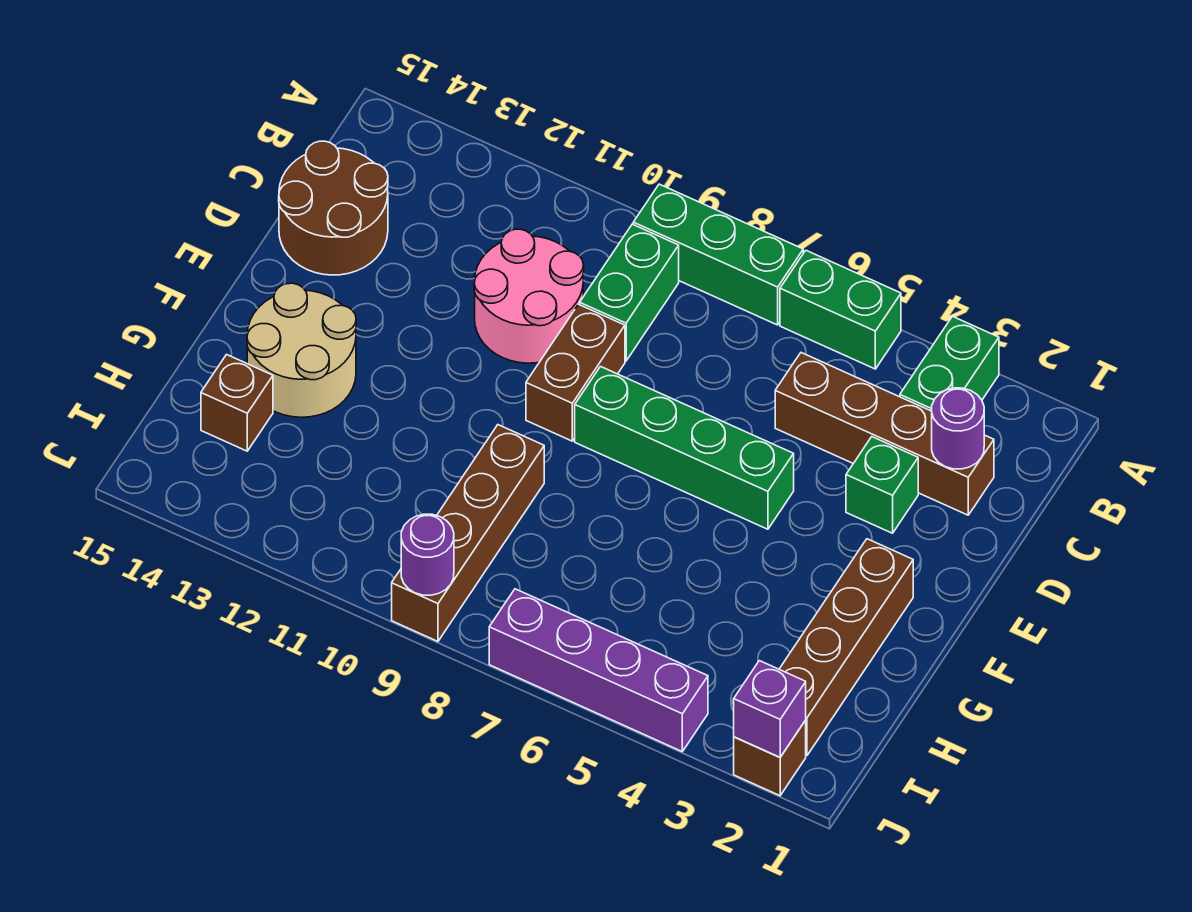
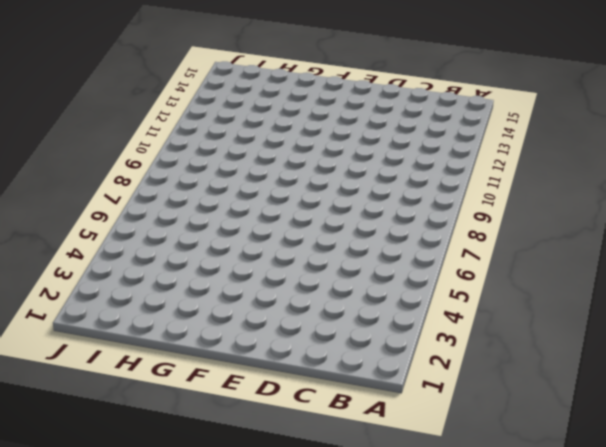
none -> green brick A3:B3 level 1
none -> green brick A5:A6 level 1
none -> green brick A7:A9 level 1

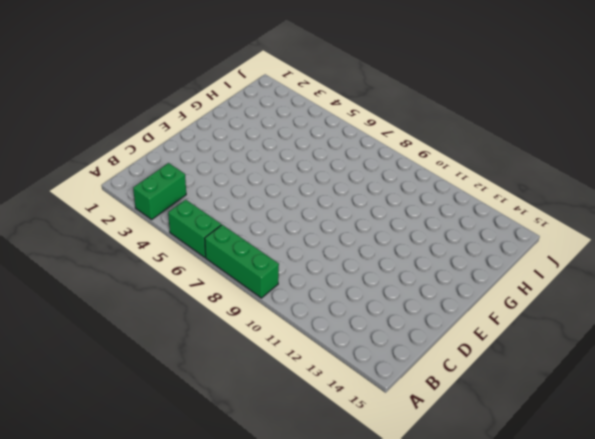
none -> green brick B9:C9 level 1
none -> brown brick C2:C5 level 1
none -> pink round brick C10:D11 level 1

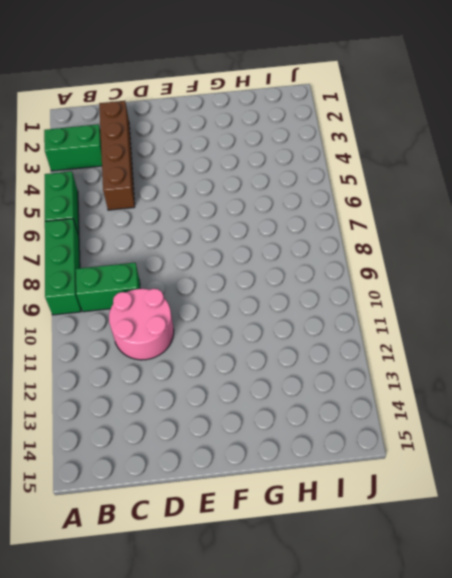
none -> brown round brick C14:D15 level 1
none -> green brick D3 level 1
none -> brown brick D9:E9 level 1

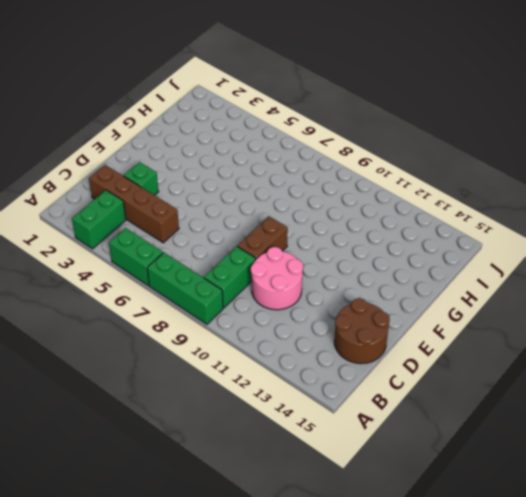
none -> green brick E5:E8 level 1
none -> brown brick F2:I2 level 1
none -> tan round brick F13:G14 level 1

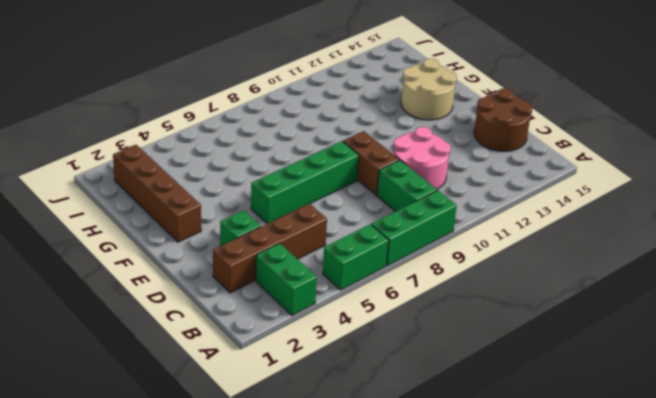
none -> brown brick G9:J9 level 1
none -> brown brick H14 level 1
none -> brown brick J2 level 1

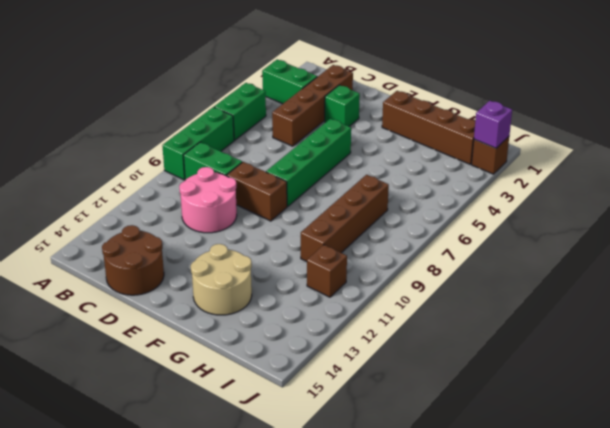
brown brick H7:H10 level 1 -> brown brick G9:J9 level 1
brown brick I11 level 1 -> brown brick H14 level 1
none -> purple brick J4:J7 level 1
none -> purple round brick C2 level 2
none -> purple round brick J9 level 2

